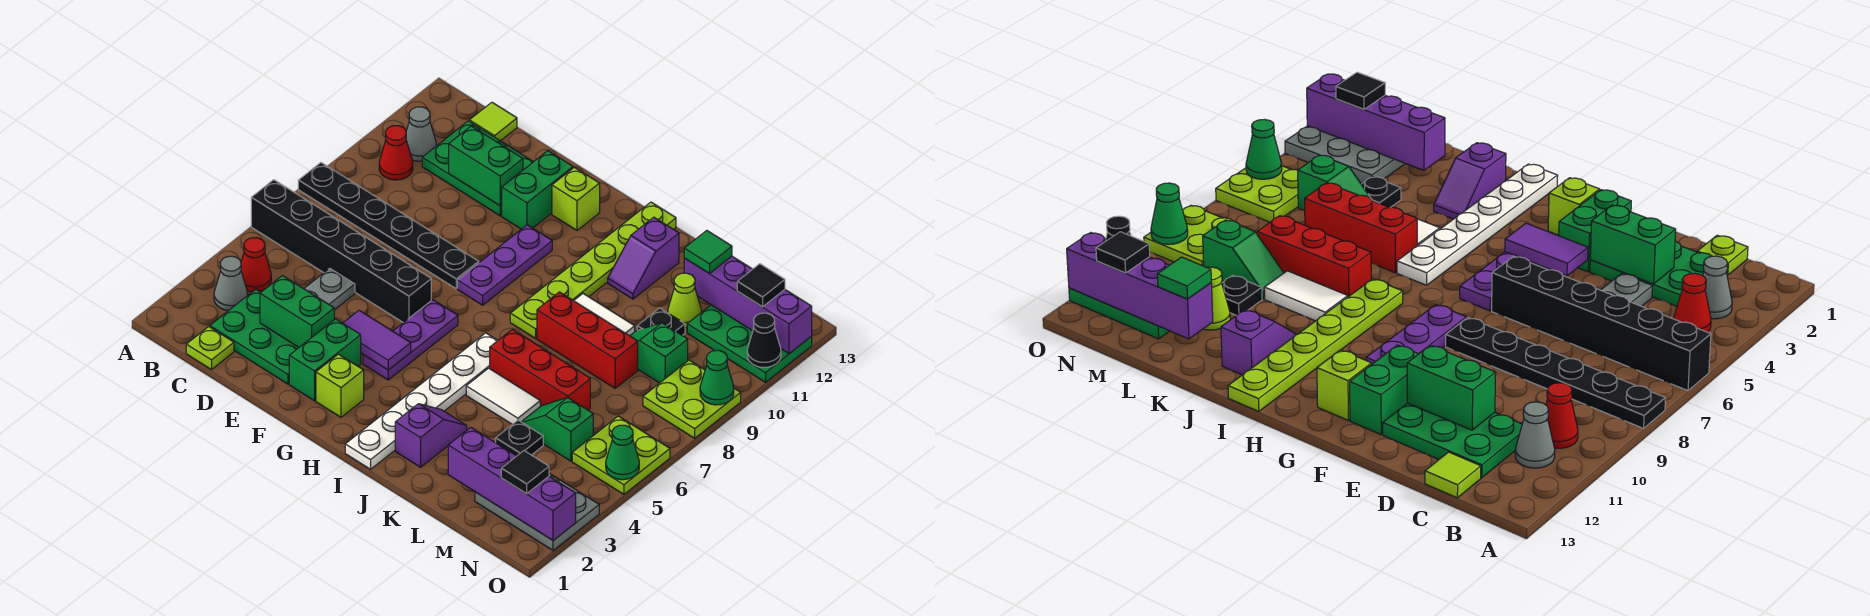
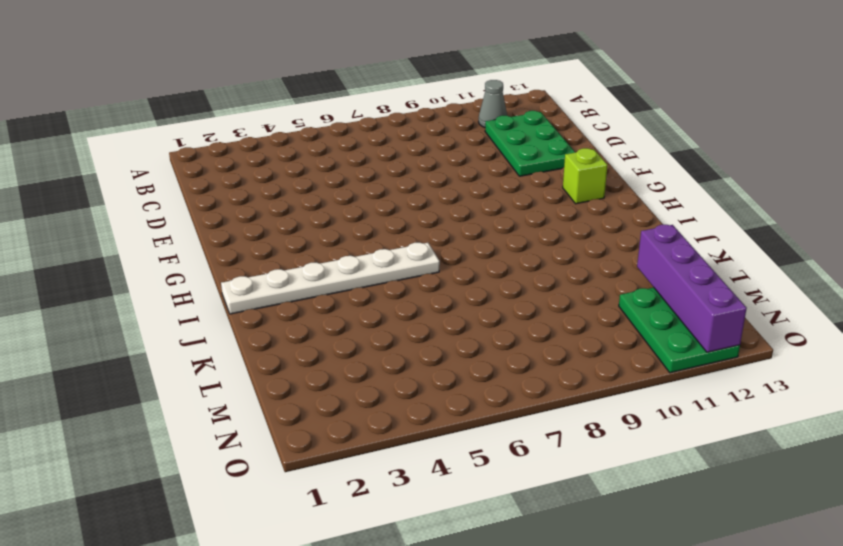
none -> black brick A6:F6 level 1
none -> black plate A8:F8 level 1
none -> grey cone B3 level 1
none -> red cone B4 level 1

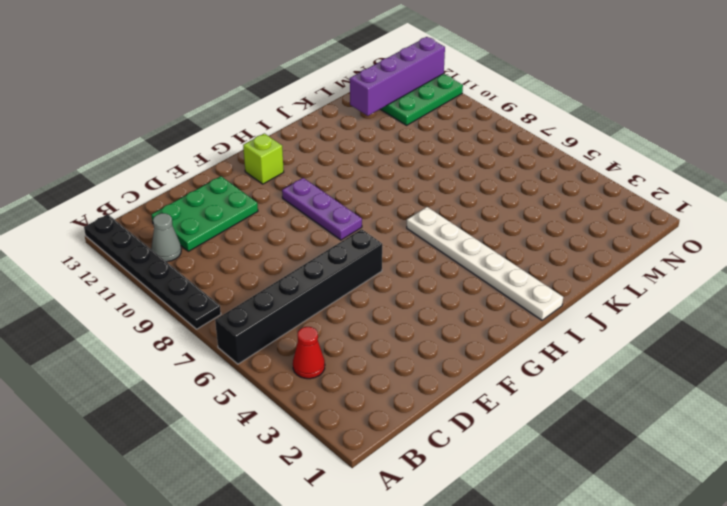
black plate A8:A13 level 1 -> black plate A8:F8 level 1
none -> grey cone B3 level 1
none -> red cone B10 level 1
none -> lime plate C1 level 1
none -> green plate C2:E3 level 1

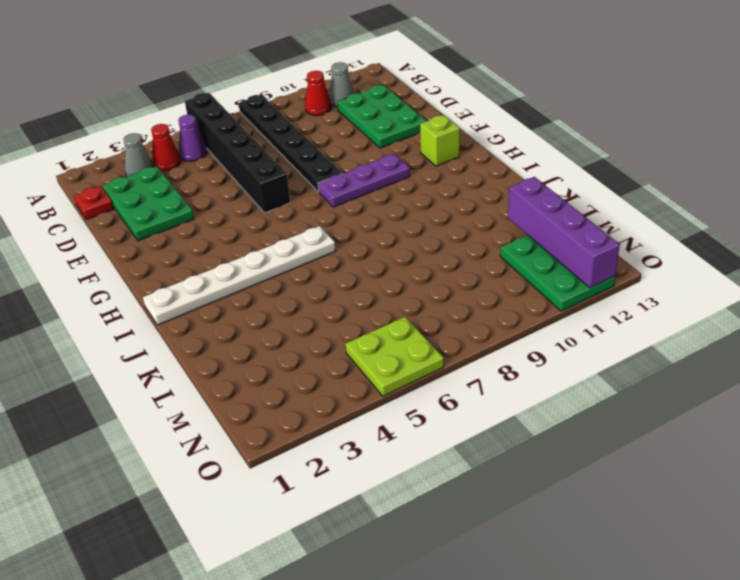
purple cone B5 level 1 -> none
red plate C1 level 1 -> lime plate C1 level 1
none -> lime tile C13 level 1
none -> grey plate D4:D5 level 1
none -> green brick F2:F3 level 1
none -> green brick F11:F12 level 1

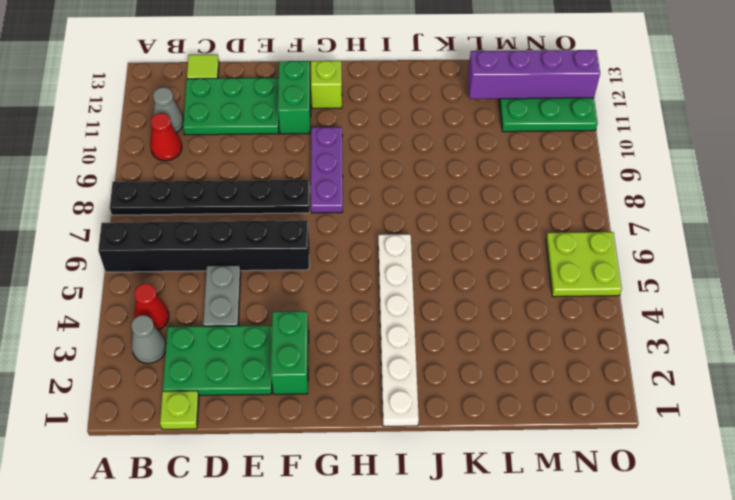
none -> lime brick G2 level 1
none -> purple plate G4:G6 level 1
none -> lime plate I8:I13 level 1
none -> purple slope J2:J3 level 1 top 2

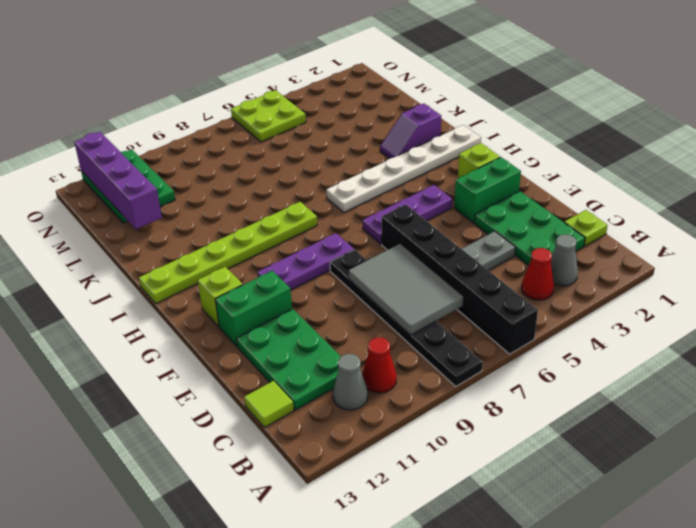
grey tile C7:E8 level 2 -> none
none -> white tile J5:K5 level 1
none -> red brick J6:L6 level 1
none -> red brick J8:L8 level 1
none -> white tile J9:K9 level 1

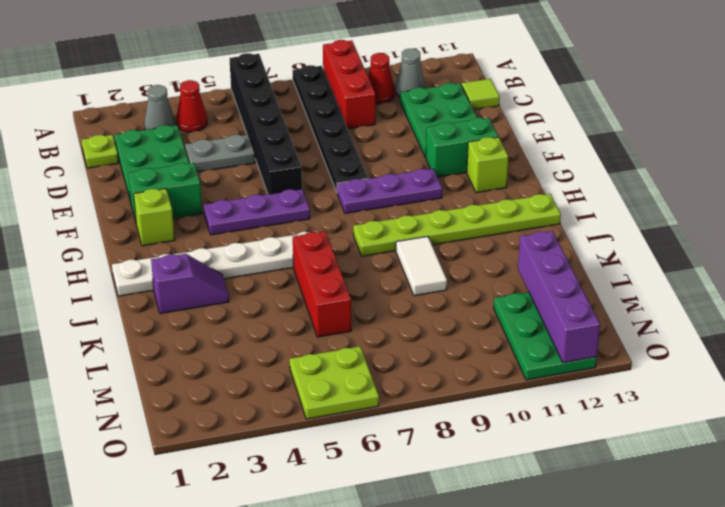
red brick A9:C9 level 1 -> red brick J8:L8 level 1
none -> white tile J5:K5 level 1
none -> purple slope J11:J12 level 1 top 12
none -> black plate L4 level 1
none -> green slope L5:M5 level 1 top M

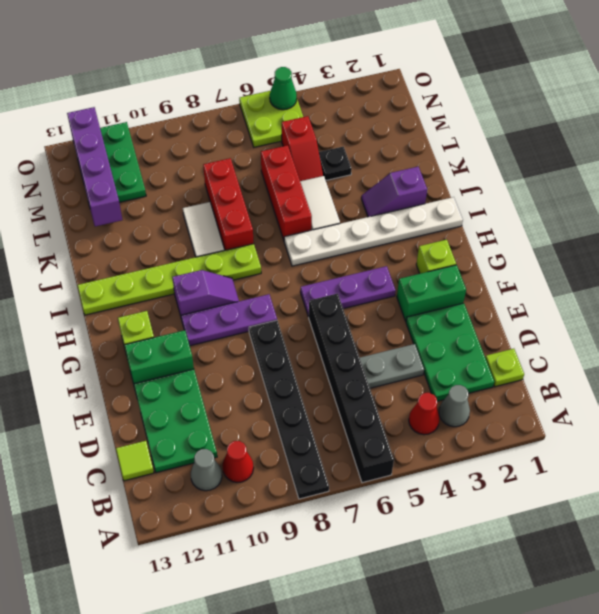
purple slope H9:H10 level 1 top 10 -> purple slope J11:J12 level 1 top 12
red slope L5:M5 level 1 top M -> green slope L5:M5 level 1 top M
none -> green slope L9:M9 level 1 top M
none -> black plate L10 level 1
none -> lime cone L11 level 1
none -> grey plate M2:O3 level 1

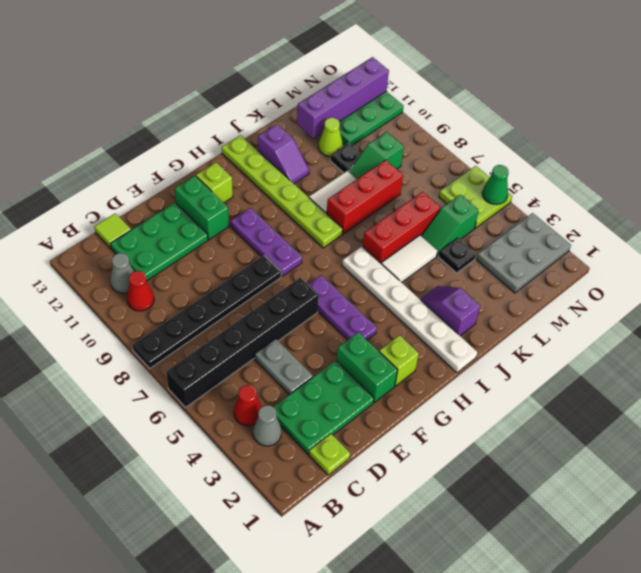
none -> lime plate N8:O9 level 1
none -> green brick D3:E3 level 2
none -> green brick D11:E11 level 2
none -> purple tile F4:G4 level 2

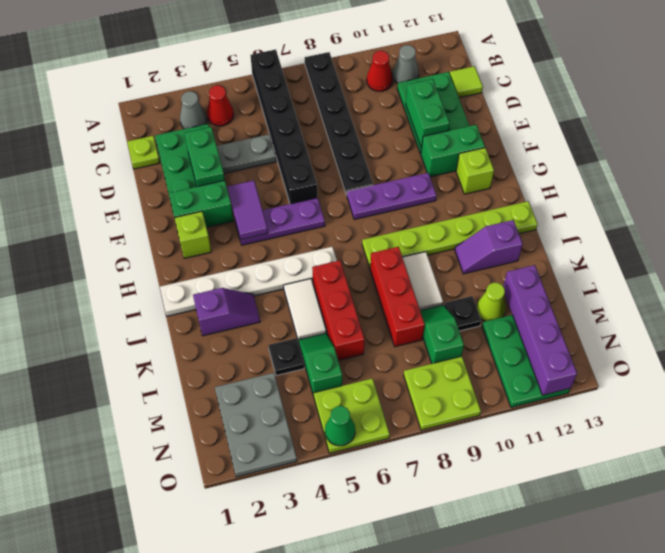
none -> purple brick L2:O2 level 2
none -> green cone O9 level 2
none -> black cone O11 level 2
none -> green tile L12 level 3

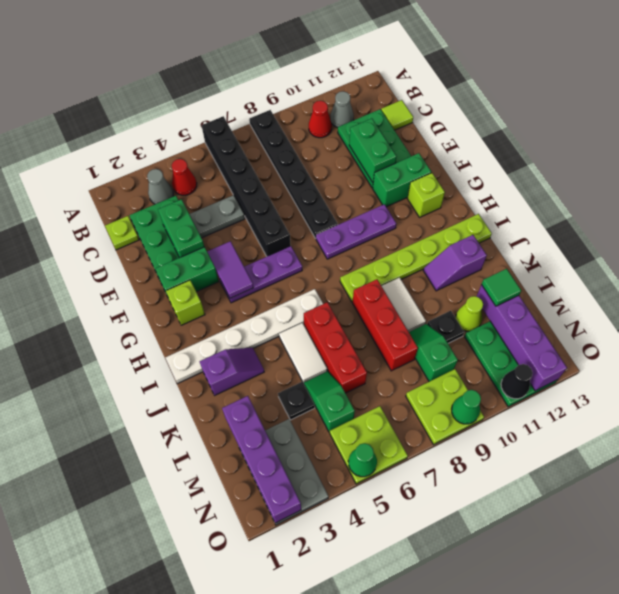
none -> black tile N2 level 3
none -> black tile N12 level 3

